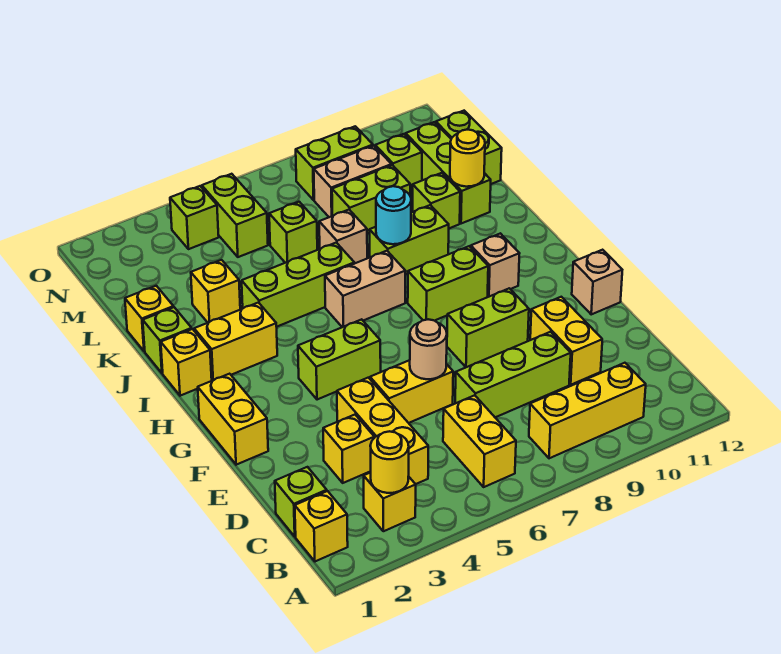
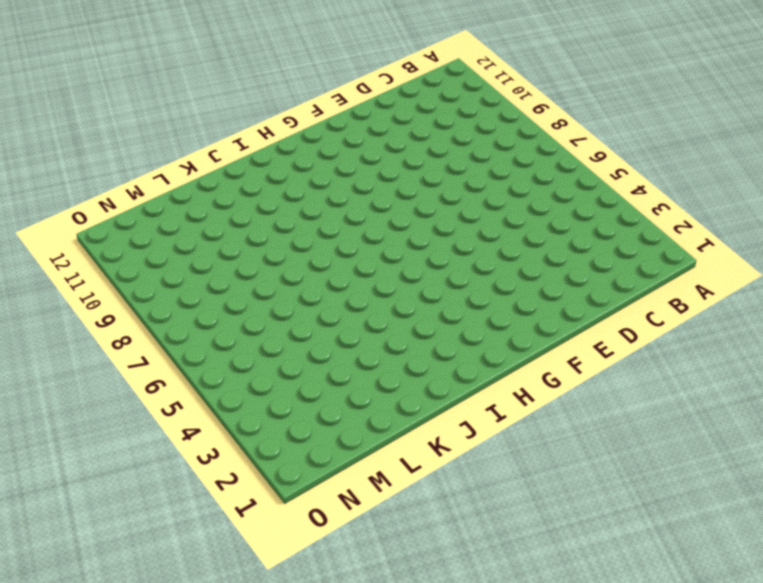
none -> yellow brick B1 level 1
none -> yellow brick B3 level 1
none -> yellow brick B6:C6 level 1
none -> yellow brick B8:B10 level 1

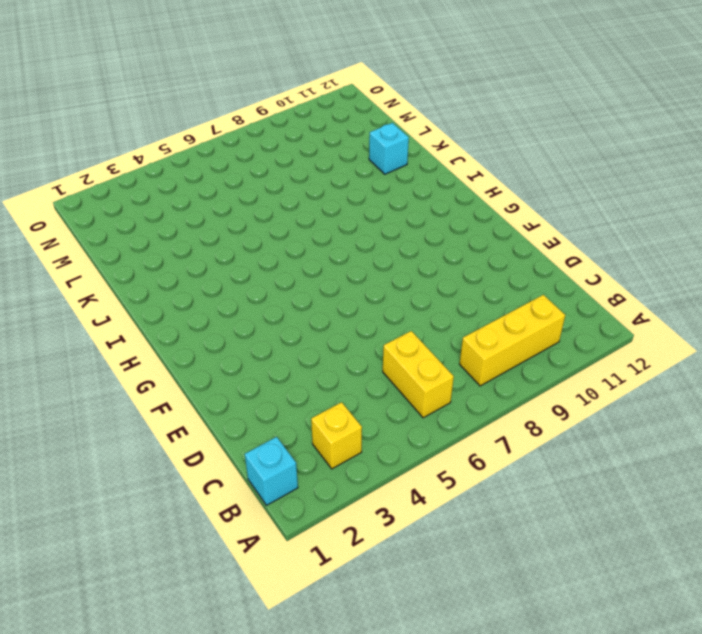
cyan brick B1 level 1 -> yellow brick B1 level 1
cyan brick K11 level 1 -> lime brick K11:M11 level 1
none -> lime brick C1 level 1
none -> yellow brick C4:E4 level 1
none -> yellow brick D3 level 1
none -> lime brick D7:D9 level 1

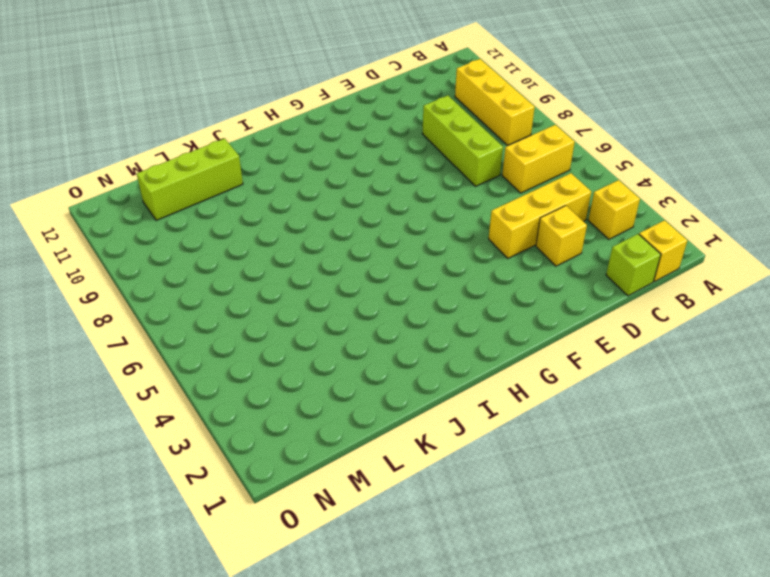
none -> yellow brick D10:E10 level 1
none -> yellow brick E5:E6 level 1
none -> yellow brick F1:G1 level 1
none -> lime brick F8:F9 level 1

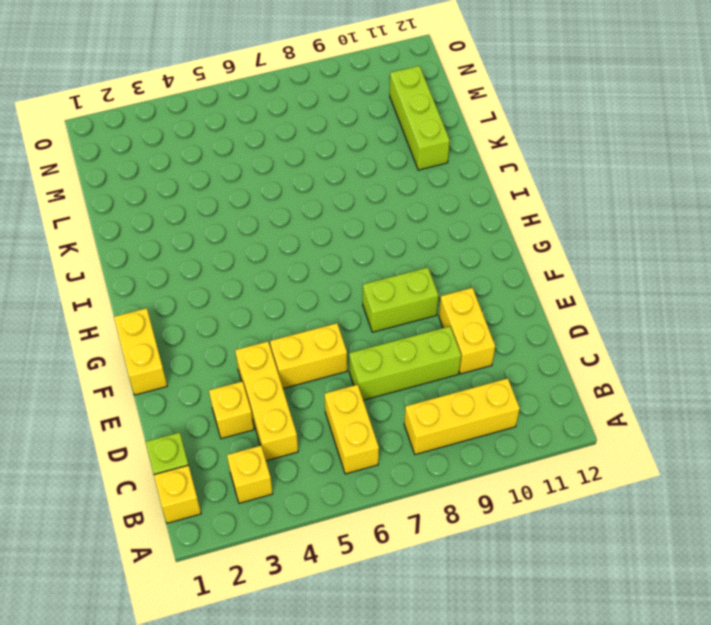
none -> tan brick F12 level 1
none -> lime brick G4:G5 level 1
none -> lime brick H8:H9 level 1
none -> tan brick H10 level 1

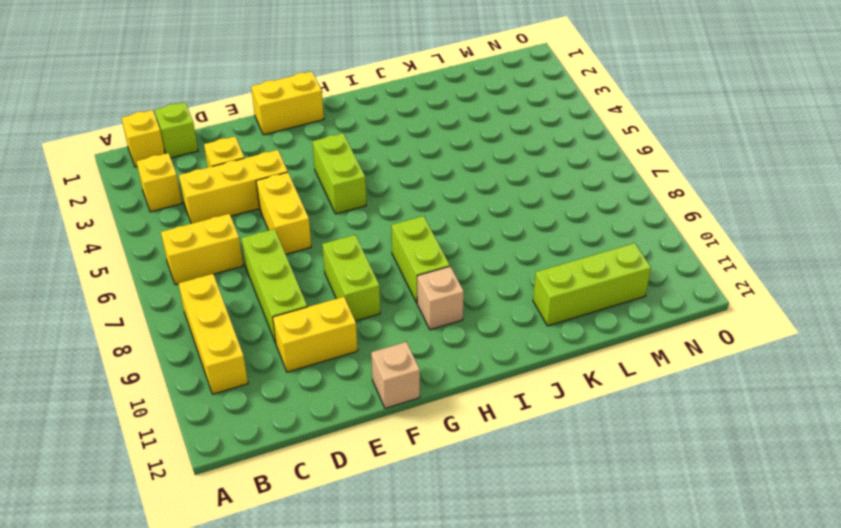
none -> yellow brick I1 level 1
none -> yellow brick I2:I3 level 1
none -> tan brick I6:I7 level 1
none -> lime brick J1 level 1

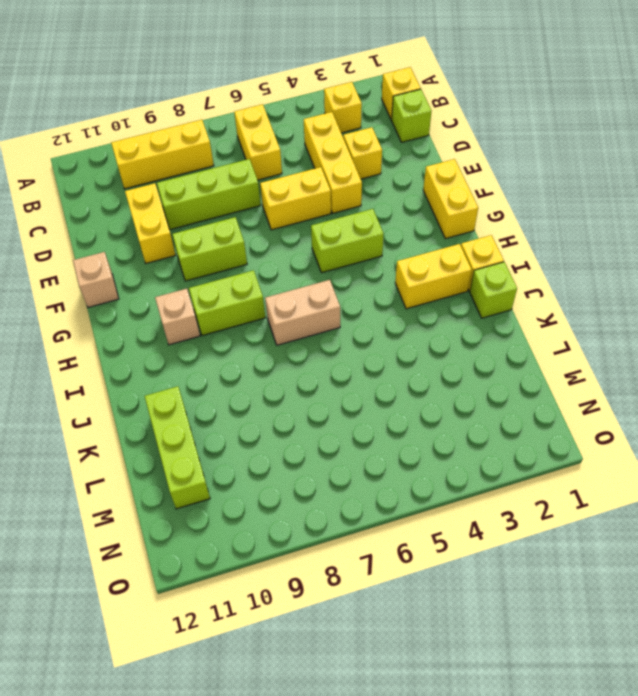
none -> lime brick J4:J6 level 1
none -> lime brick J8:J9 level 1
none -> yellow brick K1 level 1
none -> yellow brick K3 level 1

